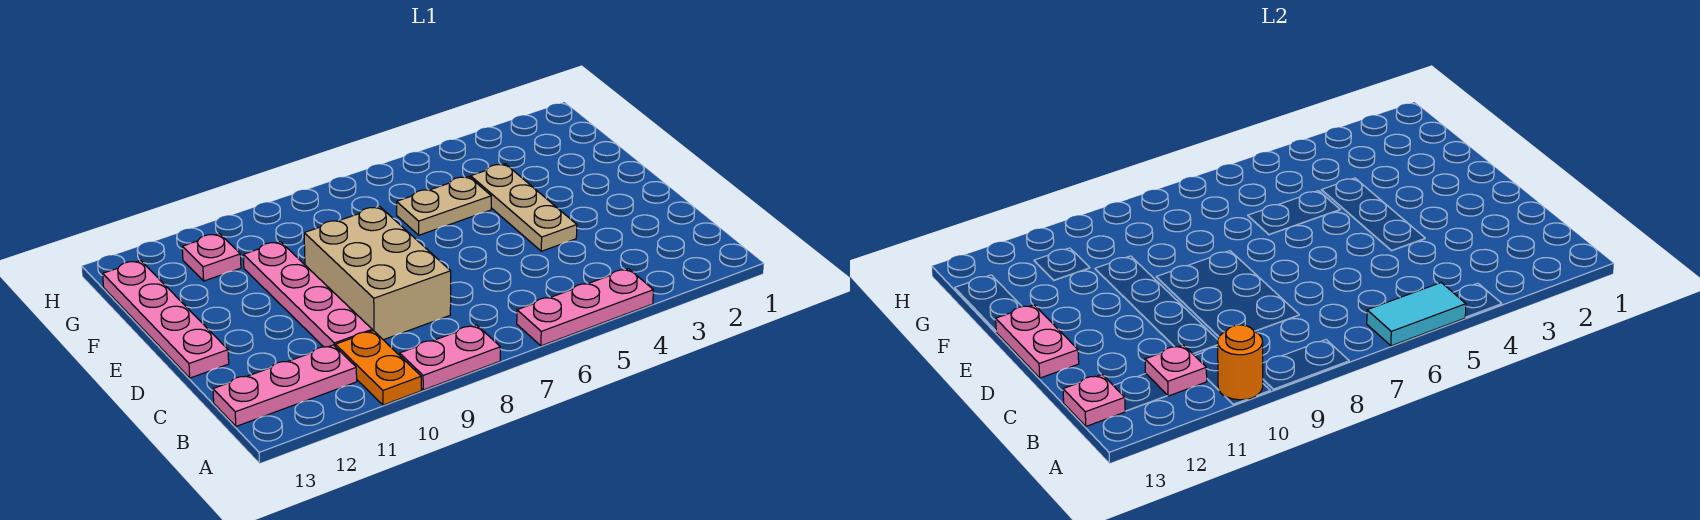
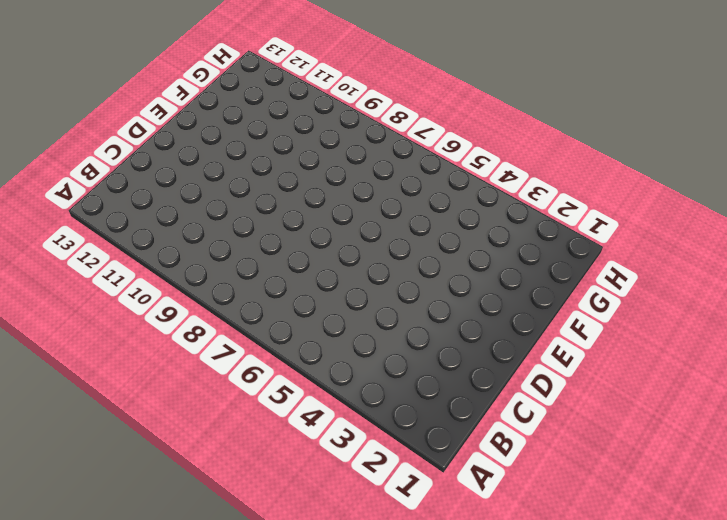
none -> pink plate A4:A6 level 1
none -> pink plate A8:A9 level 1
none -> orange plate A10:B10 level 1

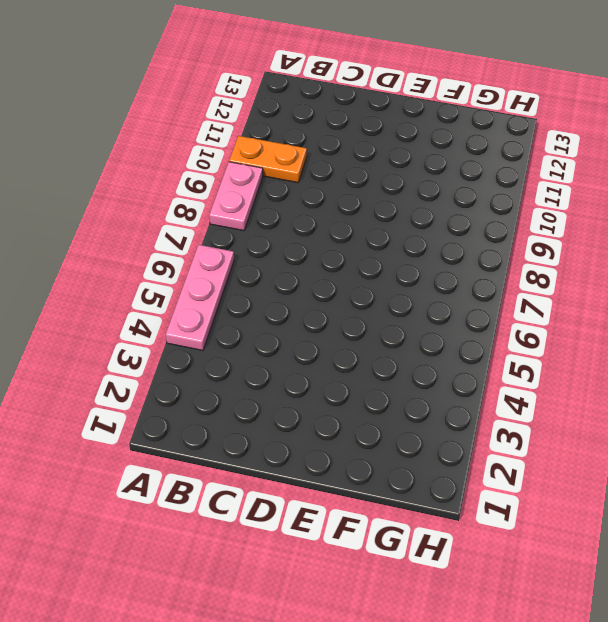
none -> pink plate B11:B13 level 1
none -> tan brick C8:E9 level 1
none -> pink plate C10:F10 level 1

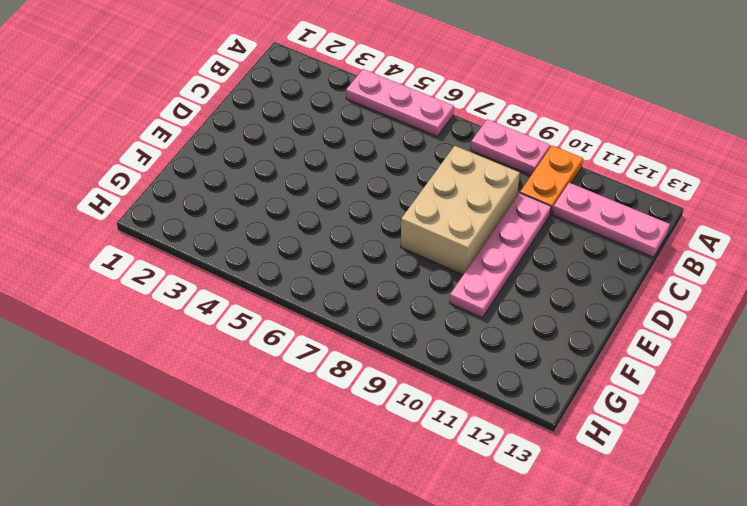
none -> tan plate D4:F4 level 1
none -> pink plate D13:G13 level 1
none -> tan plate F5:F6 level 1

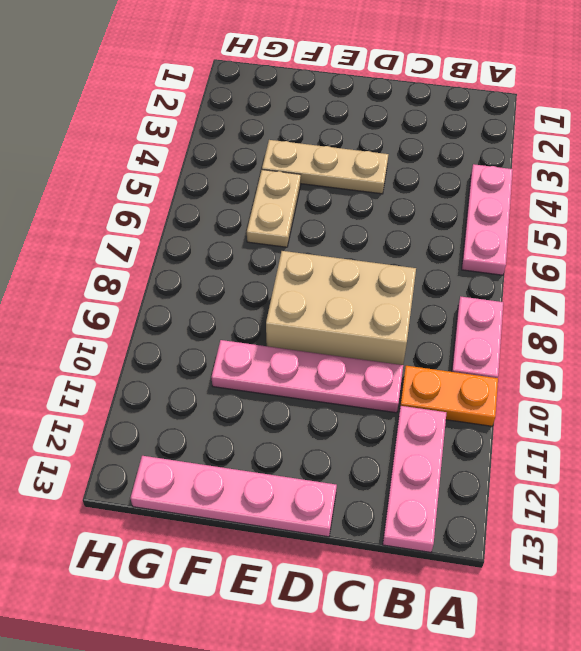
none -> pink plate G11 level 1
none -> cyan tile A5:A6 level 2
none -> orange round brick A10 level 2

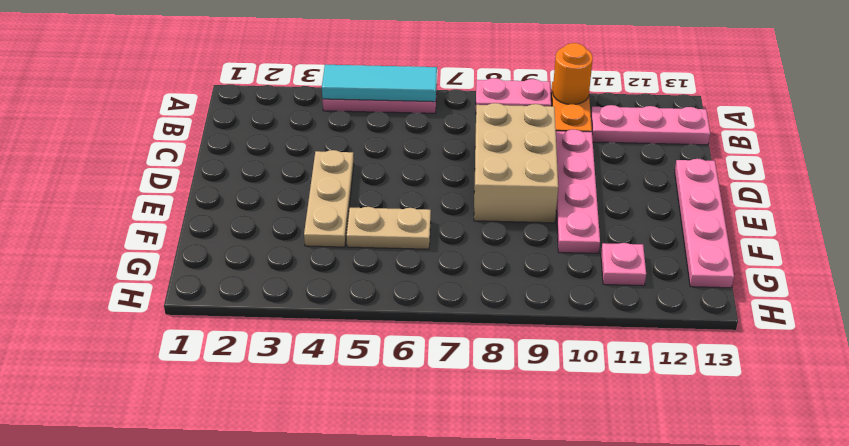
cyan tile A4:A6 level 2 -> cyan tile A5:A6 level 2
none -> pink plate B11 level 2
none -> pink plate B13 level 2
none -> pink plate D13:E13 level 2

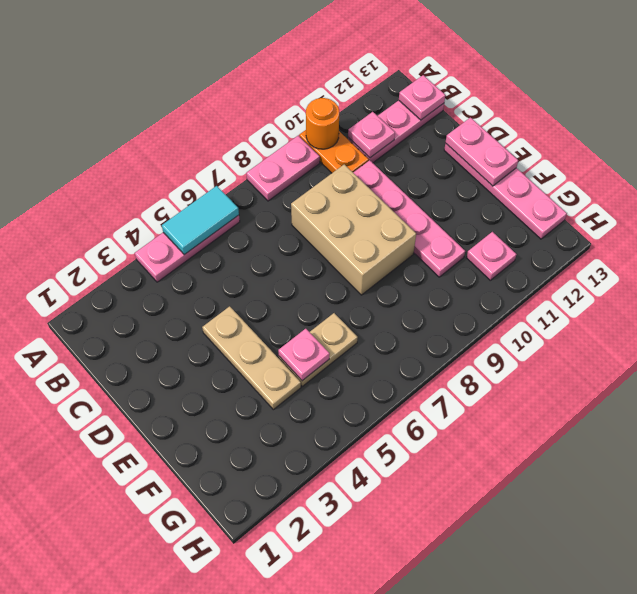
pink plate F5 level 2 -> none

